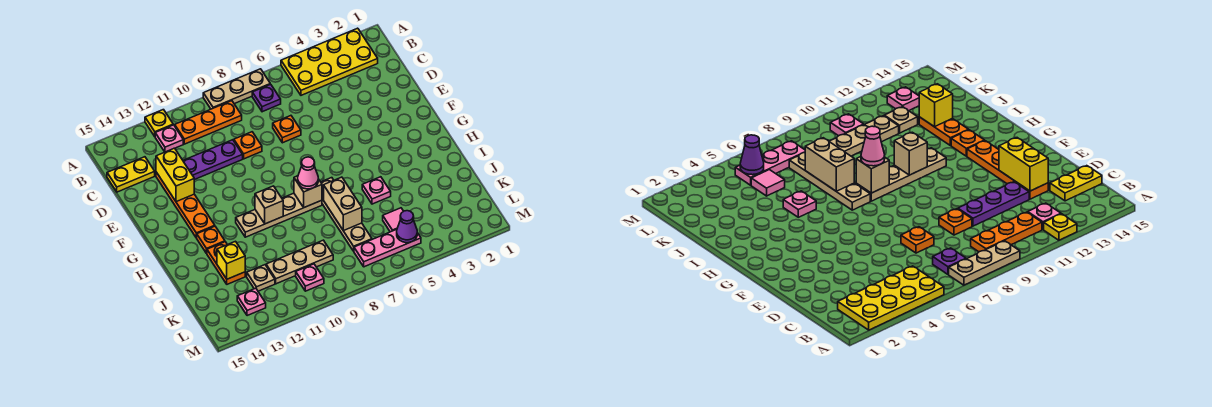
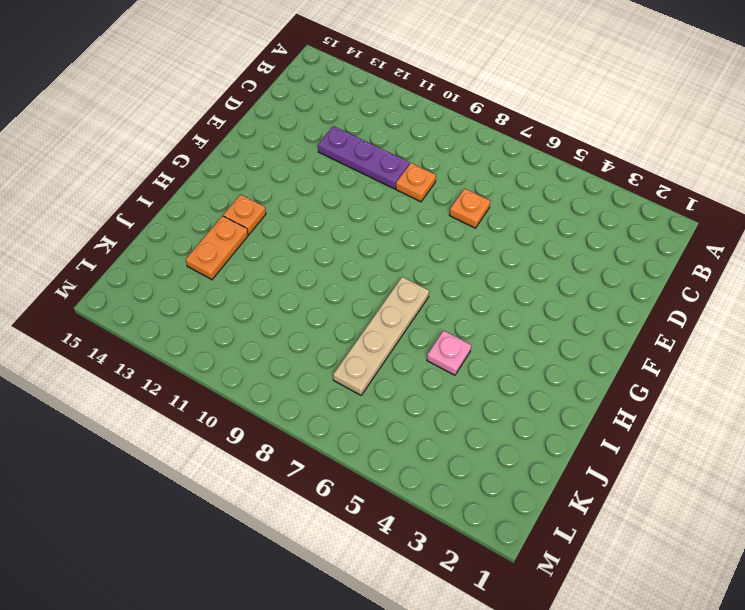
none -> yellow plate A2:B5 level 1
none -> tan plate A7:A9 level 1
none -> yellow plate A12 level 1

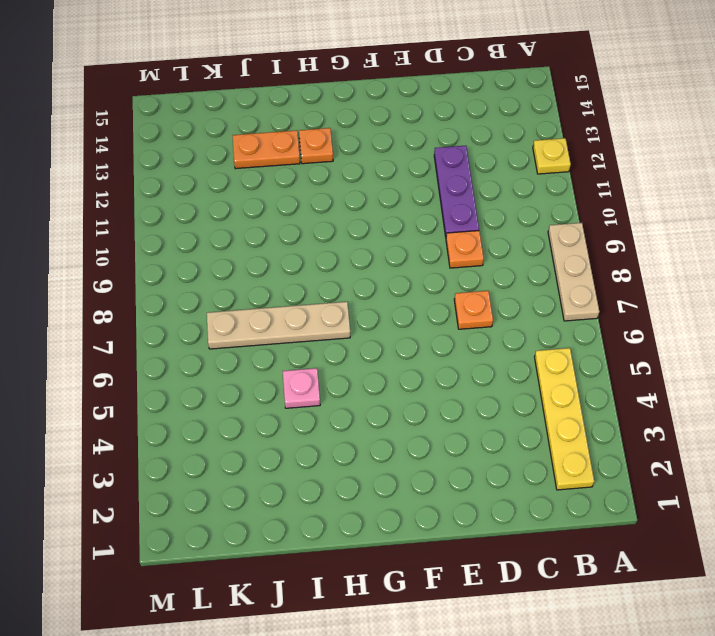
yellow plate B2:B5 level 1 -> yellow plate A2:B5 level 1
none -> purple plate B7 level 1
none -> orange plate B9:B11 level 1
none -> pink plate B12 level 1

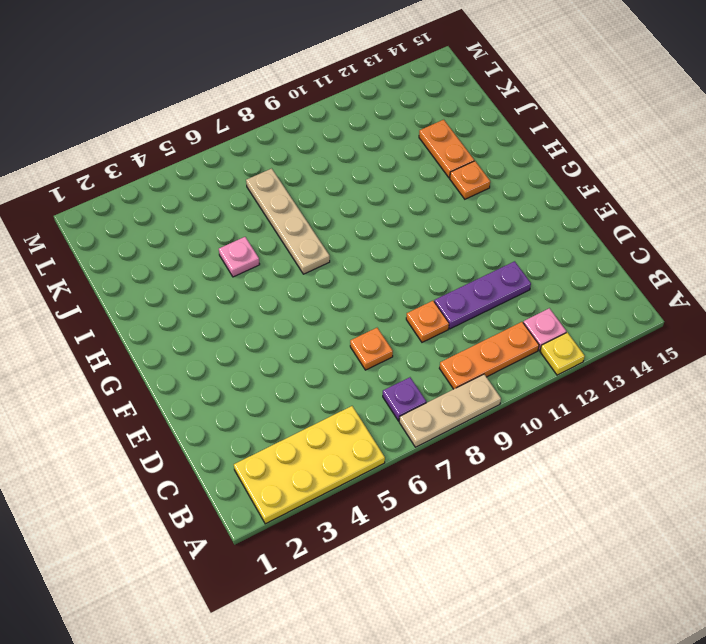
none -> yellow plate C14:C15 level 1
none -> orange plate D13:G13 level 1
none -> tan plate H8:H11 level 1

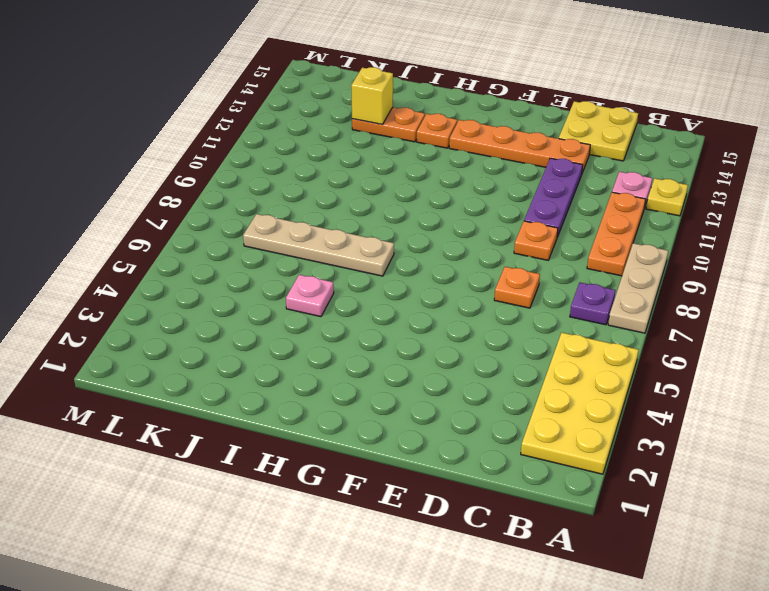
yellow plate C14:D15 level 1 -> yellow plate C14:C15 level 1
none -> tan plate H8:H11 level 1
none -> pink tile K5 level 1
none -> tan plate K9:K11 level 1

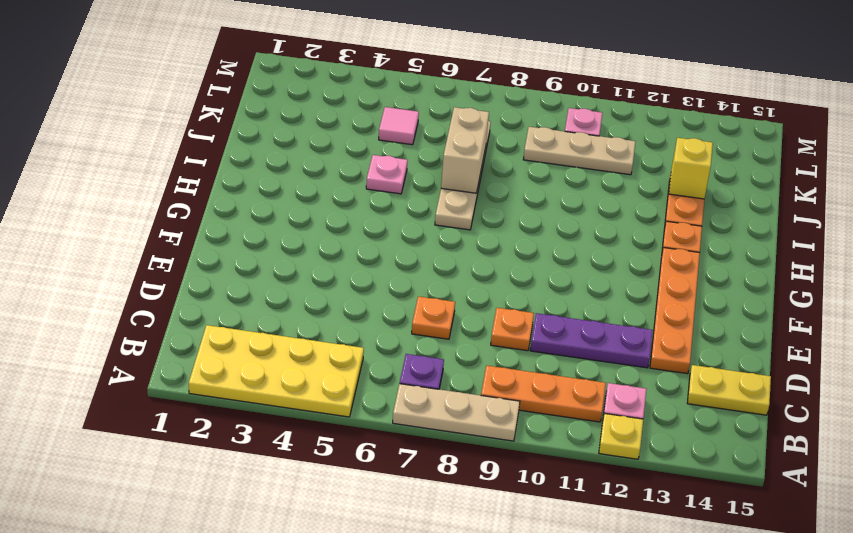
none -> tan plate H8:H11 level 1
none -> tan plate K12 level 1
none -> pink plate L5:L7 level 1

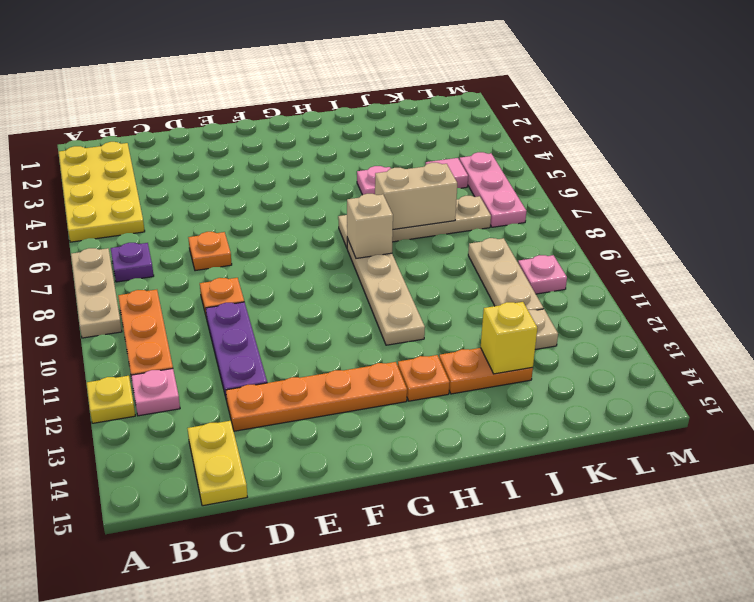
none -> pink plate L13 level 1
none -> yellow brick D13:E13 level 2
none -> tan brick H10 level 2

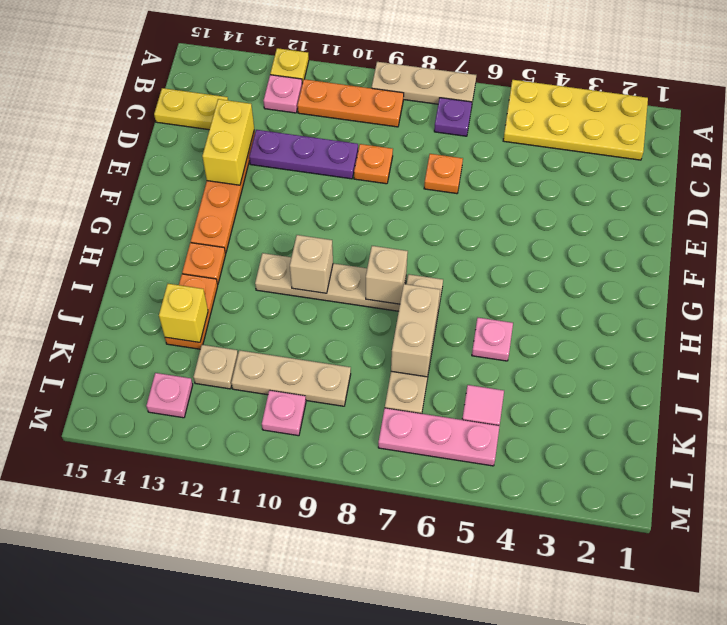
none -> purple cone L5 level 2
none -> pink cone H8 level 3

